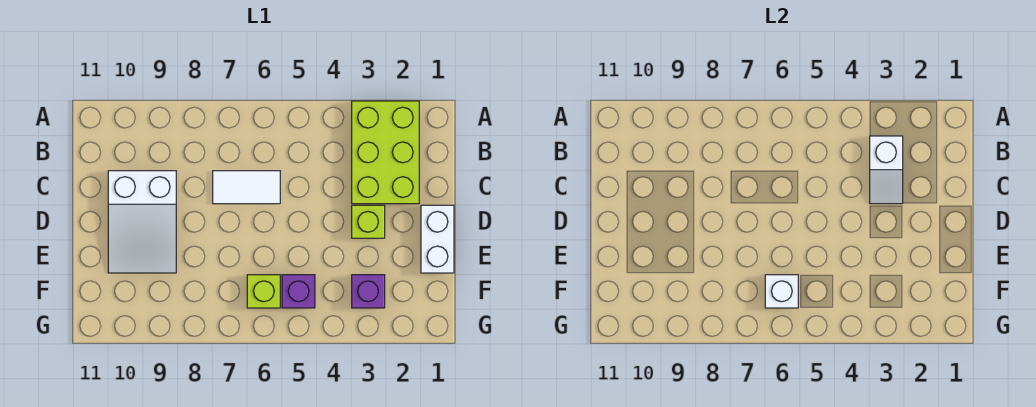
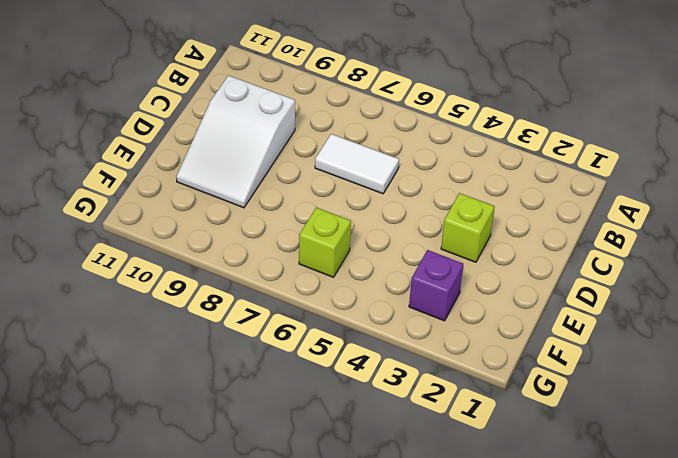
none -> lime brick A2:C3 level 1
none -> white brick D1:E1 level 1

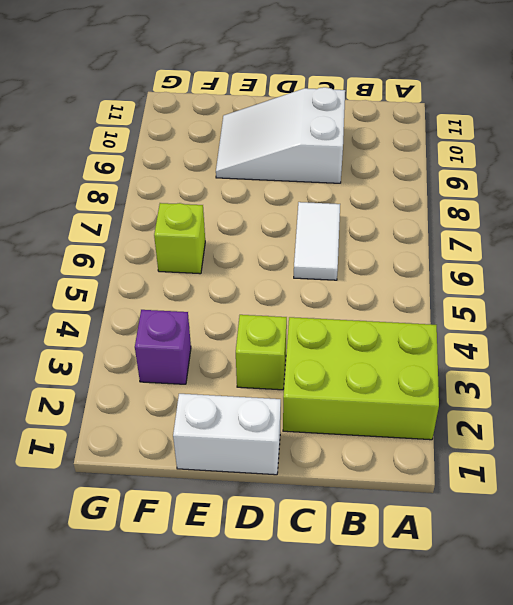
none -> purple brick F5 level 1
none -> white slope B3:C3 level 2 top B

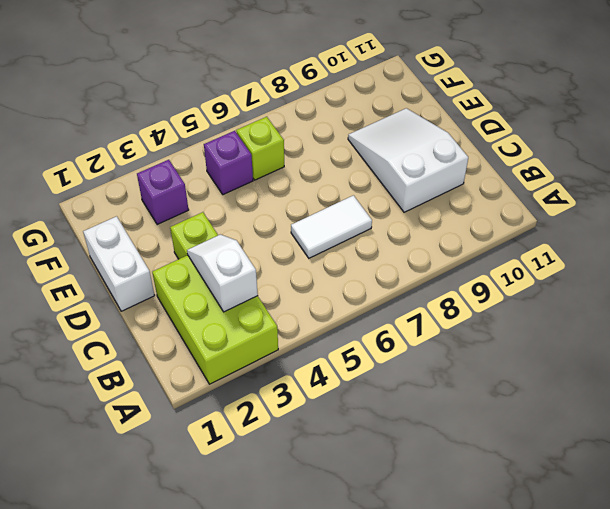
none -> white brick F6 level 2

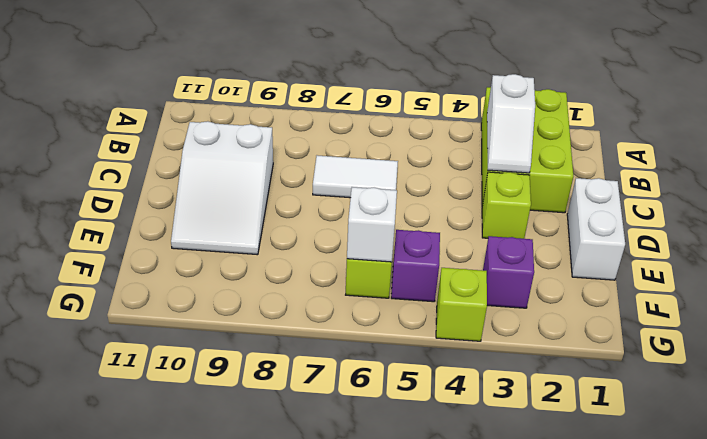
lime brick G4 level 1 -> none

